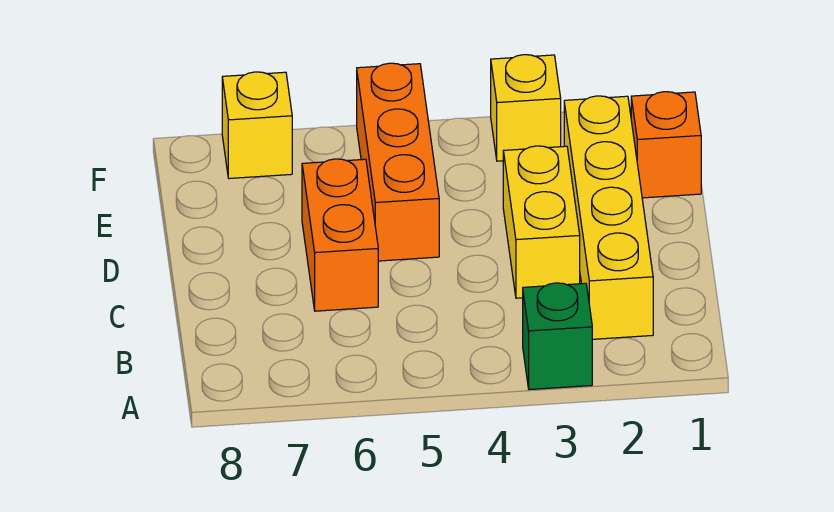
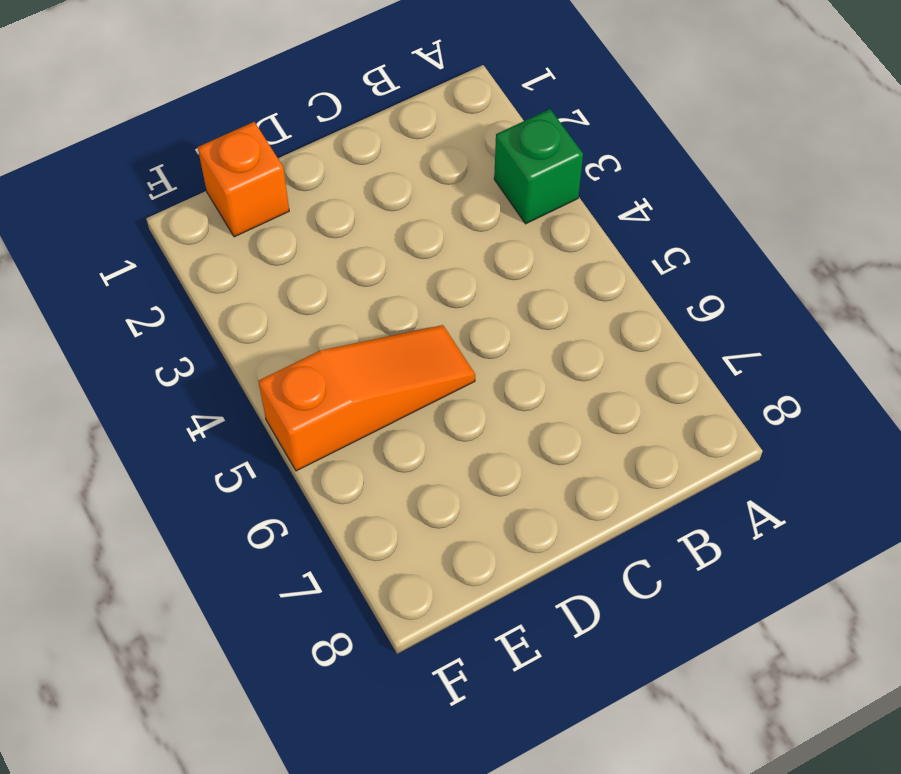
orange slope D5:F5 level 1 top F -> orange brick D5:F5 level 1
none -> yellow brick B2:E2 level 1
none -> yellow brick C3:D3 level 1

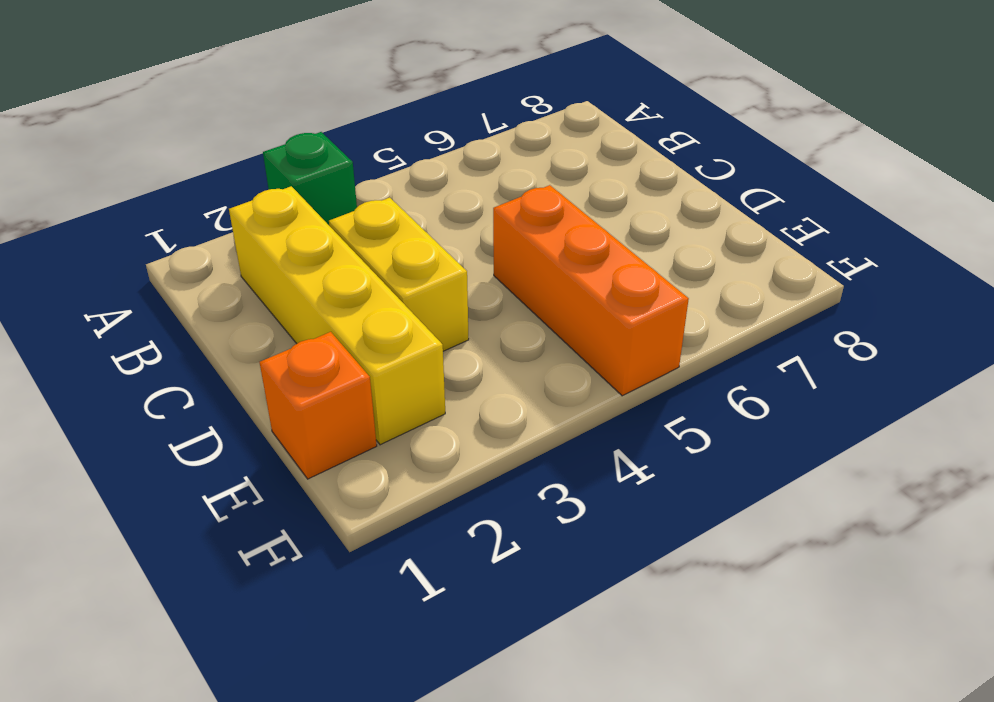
none -> orange brick C6:D6 level 1
none -> yellow brick F3 level 1

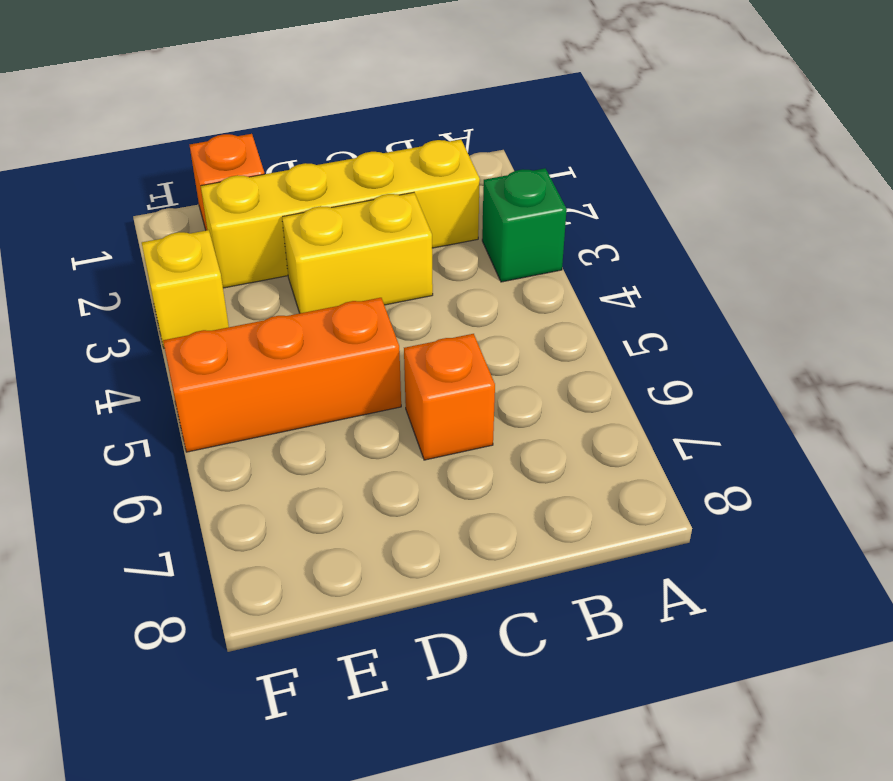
orange brick C6 level 1 -> orange brick C6:D6 level 1
none -> yellow brick F7 level 1

